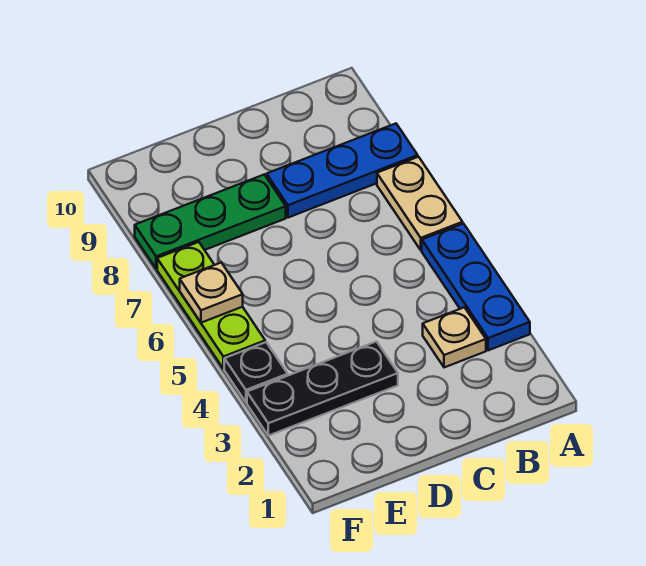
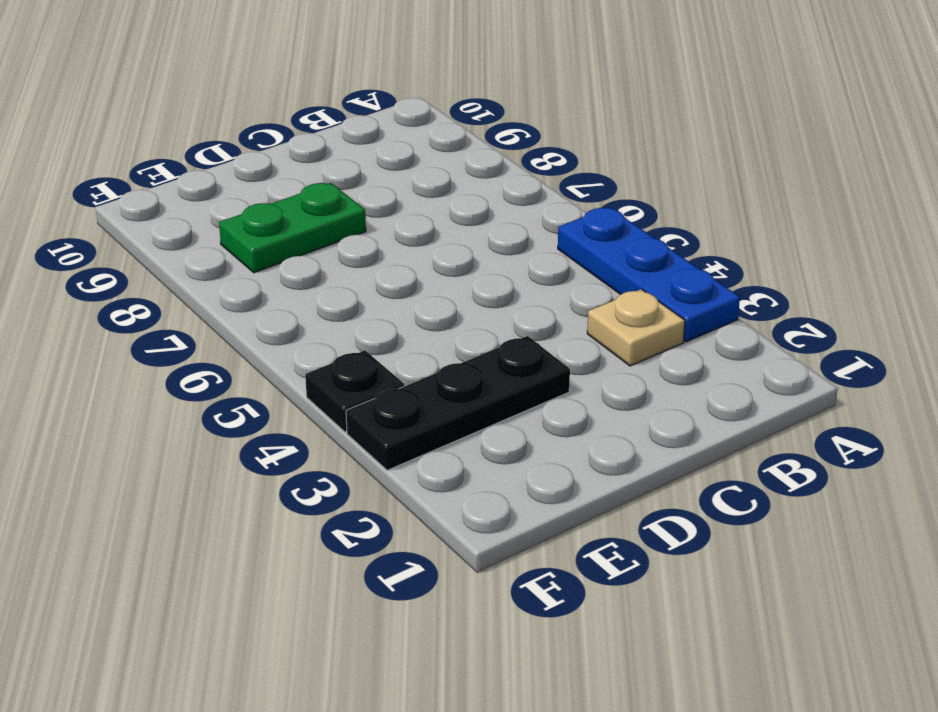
green plate D8:E8 level 1 -> green plate D8:F8 level 1
none -> tan plate A6:A7 level 1
none -> blue plate A8:C8 level 1

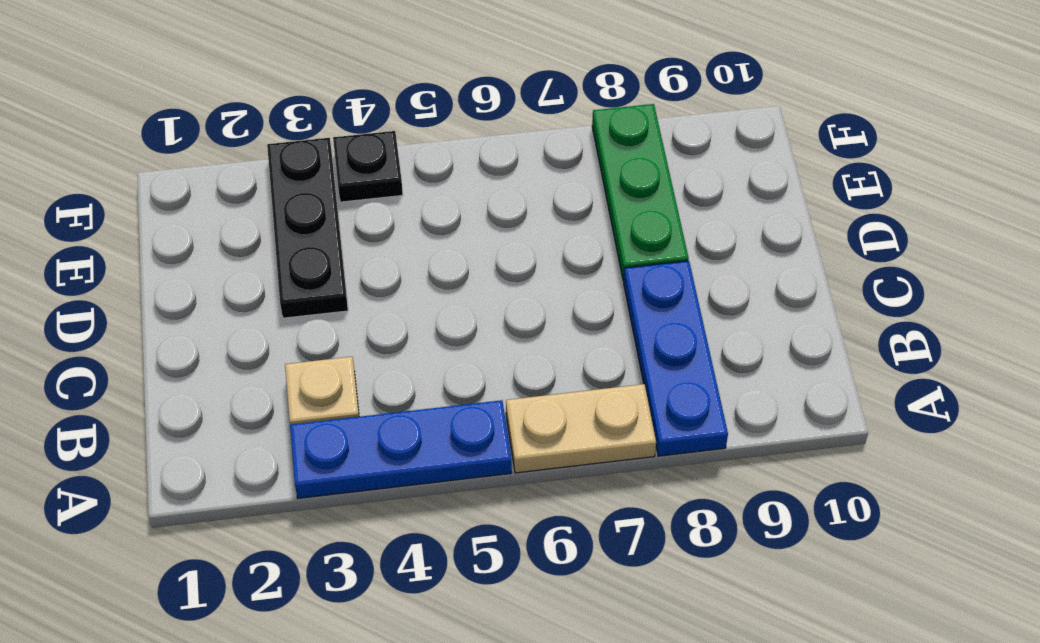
none -> lime plate F5:F7 level 1
none -> tan plate F6 level 2

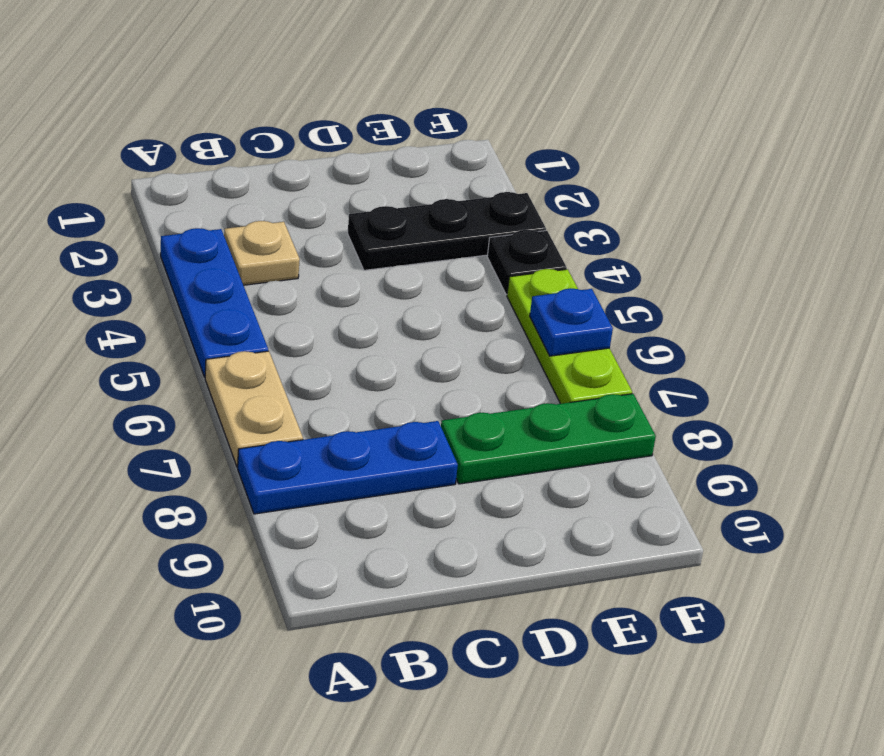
blue plate F6 level 2 -> tan plate F6 level 2

